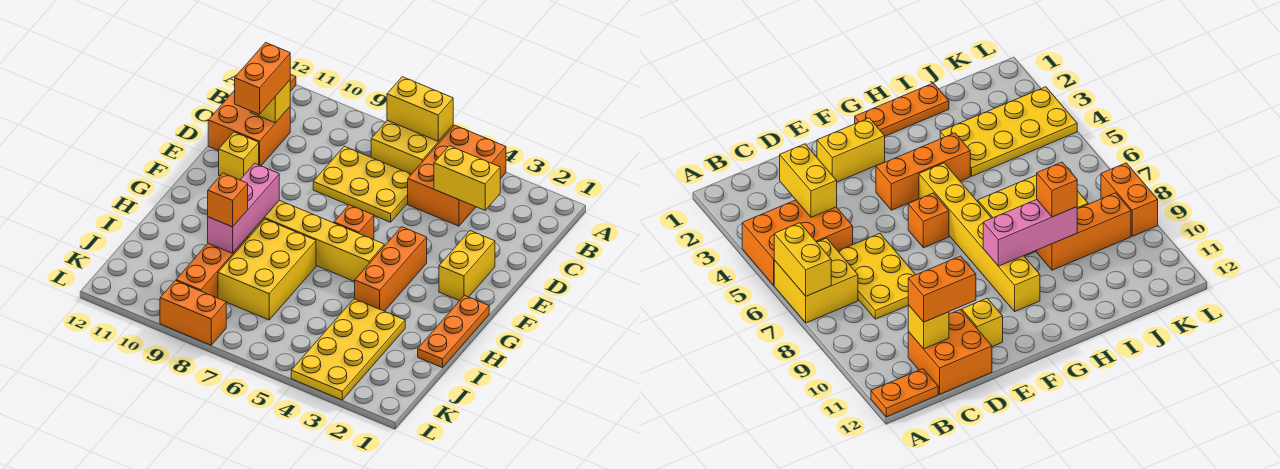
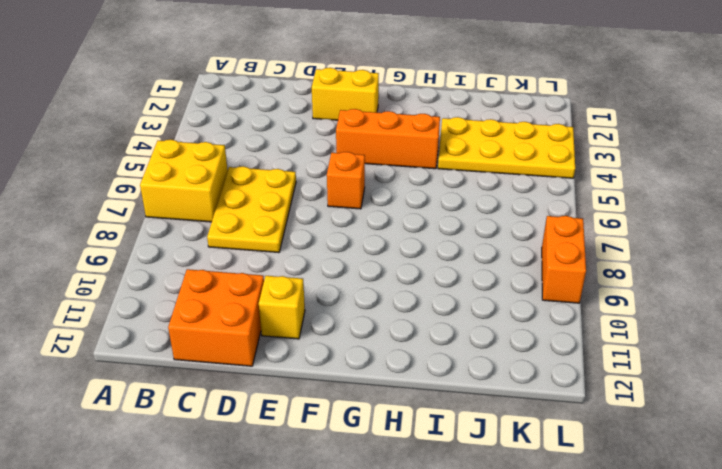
none -> orange brick A4:C5 level 1
none -> orange plate A12:B12 level 1
none -> orange plate G1:I1 level 1

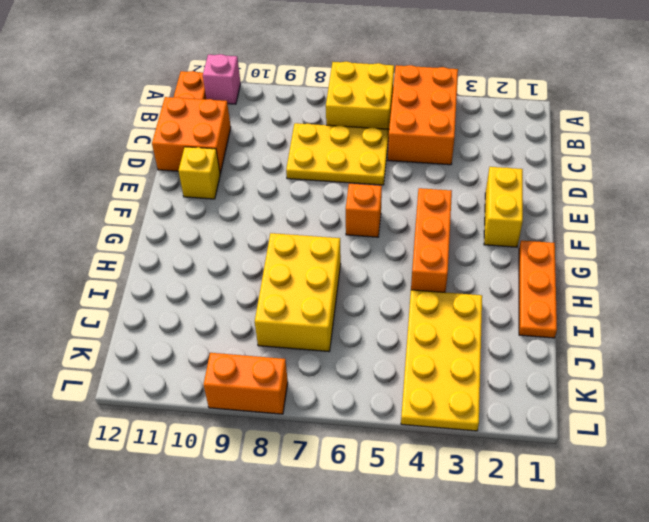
pink brick A11 level 1 -> none
none -> yellow brick G5:G10 level 1
none -> orange brick I9:K9 level 1
none -> yellow brick A6:A7 level 2

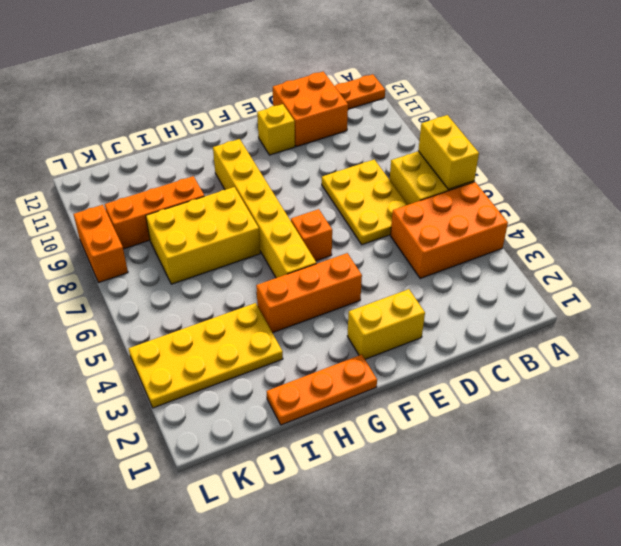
none -> yellow brick C3:C4 level 2
none -> yellow brick C11 level 2
none -> pink brick G9:I9 level 2

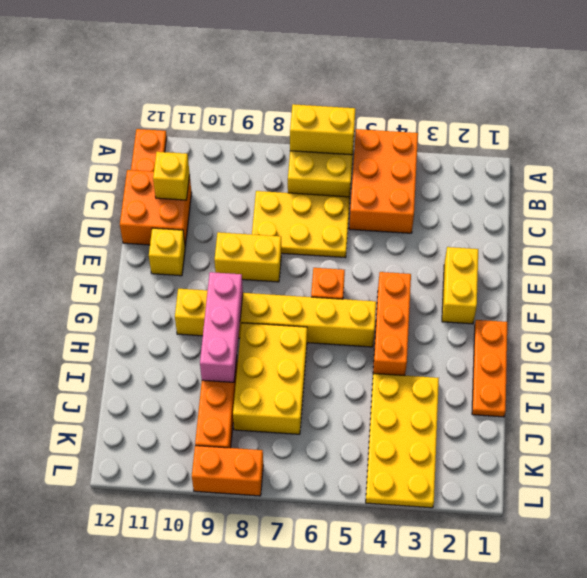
yellow brick E8:E9 level 1 -> yellow brick C3:C4 level 2
none -> orange brick C11:D11 level 3
none -> orange brick I9 level 3

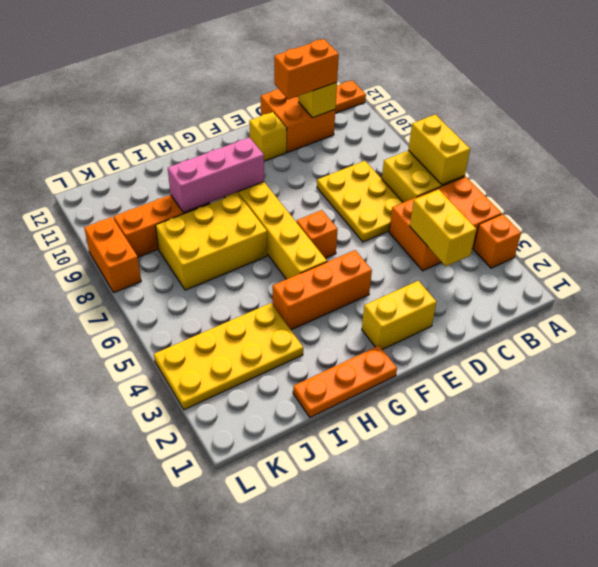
orange brick A3 level 1 -> orange brick I9 level 3

